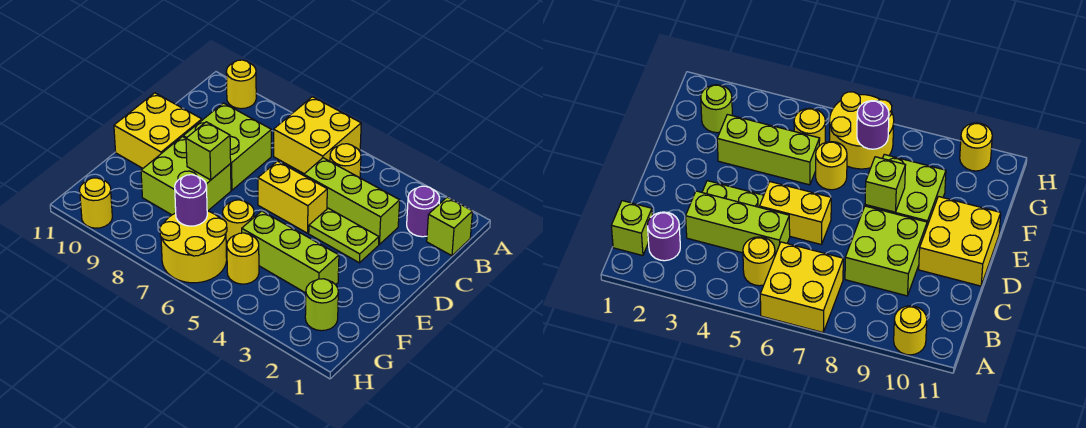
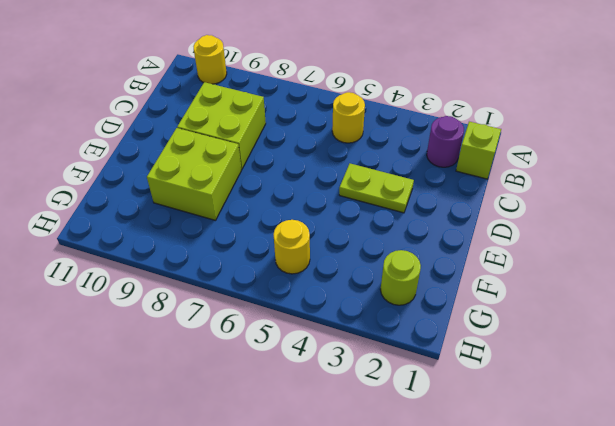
none -> yellow brick A6:B7 level 1
none -> lime brick C3:C5 level 1
none -> yellow brick D5:D6 level 1

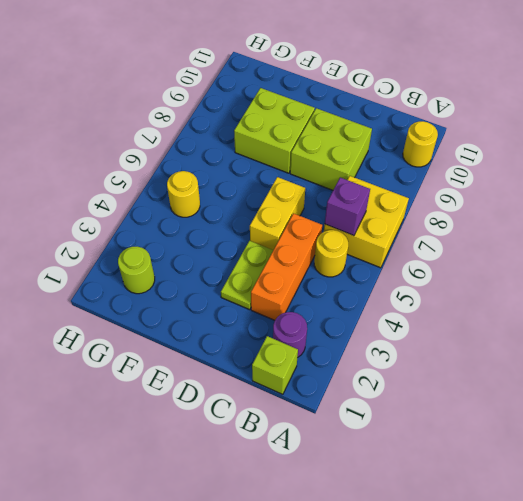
purple brick B6 level 2 -> none
orange brick C3:C5 level 1 -> lime brick C3:C5 level 1
none -> yellow brick D10:E11 level 1
none -> lime brick F3:F5 level 1
none -> yellow round brick F6 level 1

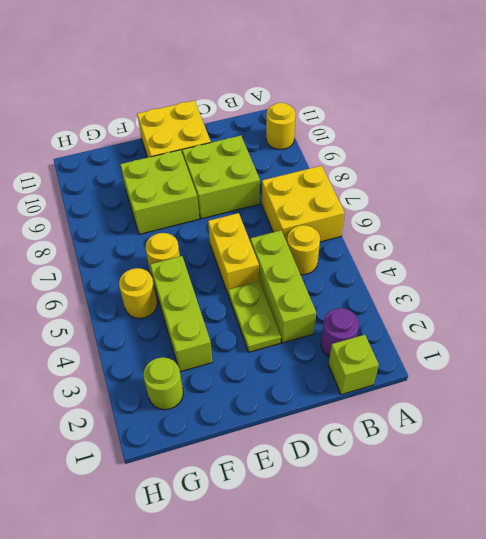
none -> yellow round brick G6:H7 level 1
none -> yellow round brick H10 level 1
none -> lime brick E8 level 2

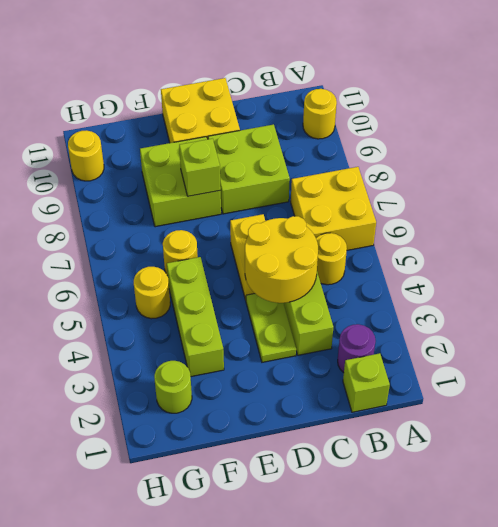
yellow round brick C4:D5 level 2 -> yellow round brick G6:H7 level 1
none -> purple round brick G7 level 2

